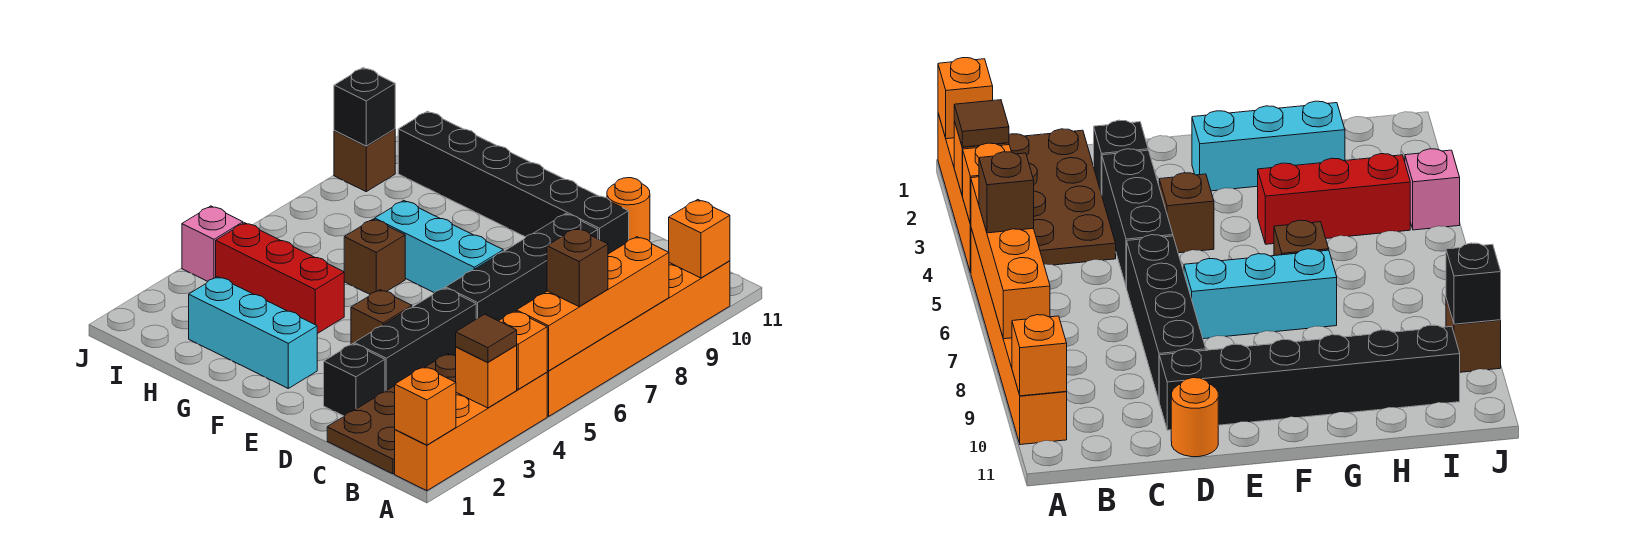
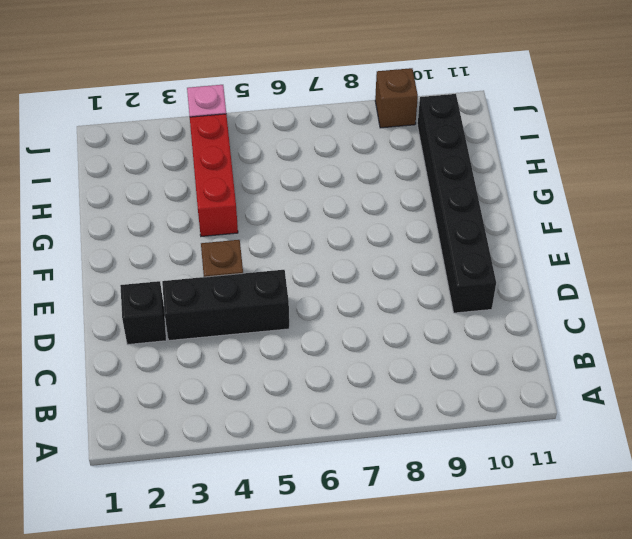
none -> orange brick A1:A4 level 1
none -> orange brick A5:A10 level 1
none -> brown plate B1:C4 level 1

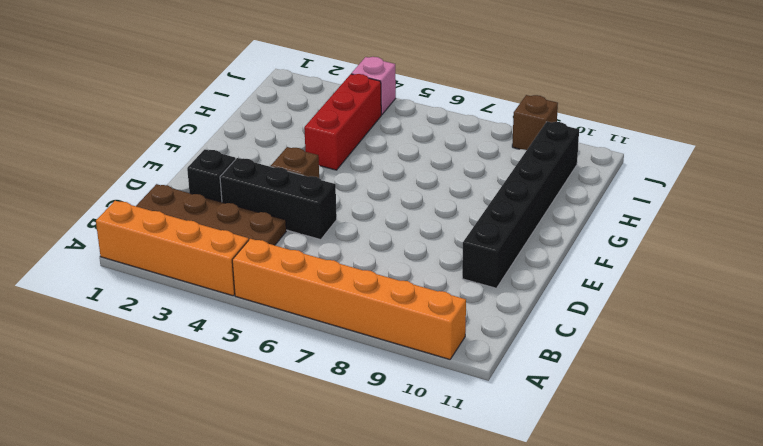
none -> black brick D6:D9 level 1
none -> orange round brick D11 level 1
none -> cyan brick E7:G7 level 1

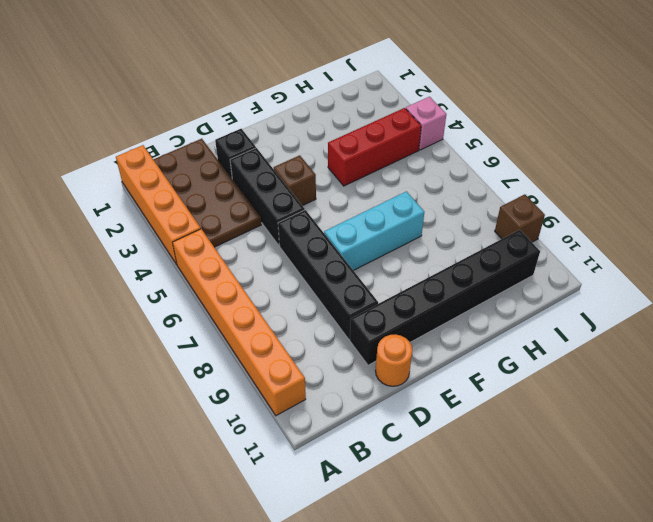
none -> cyan brick F2:H2 level 1
none -> brown brick G6 level 1
none -> orange brick A1 level 2

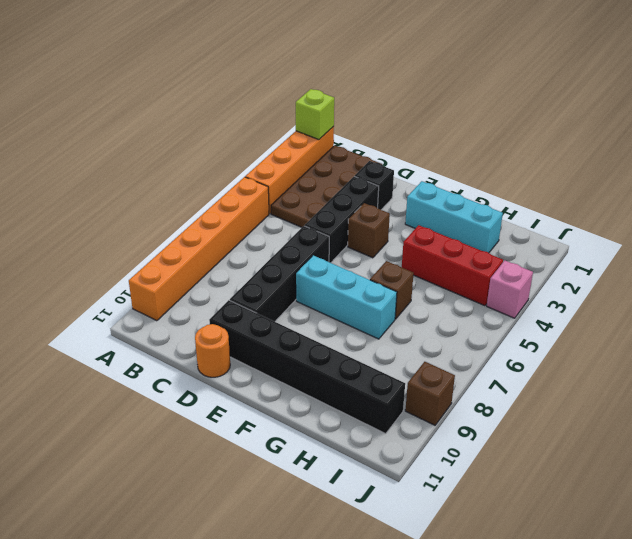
lime brick A1 level 2 -> orange brick A1 level 2
none -> orange brick A3 level 2
none -> orange brick A4 level 2
none -> orange brick A5:A8 level 2

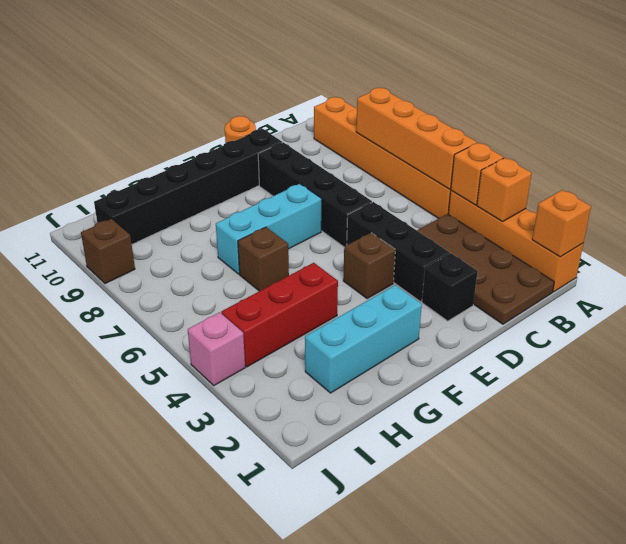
none -> orange brick A10 level 2
none -> black brick J9 level 2
none -> brown tile A3 level 3

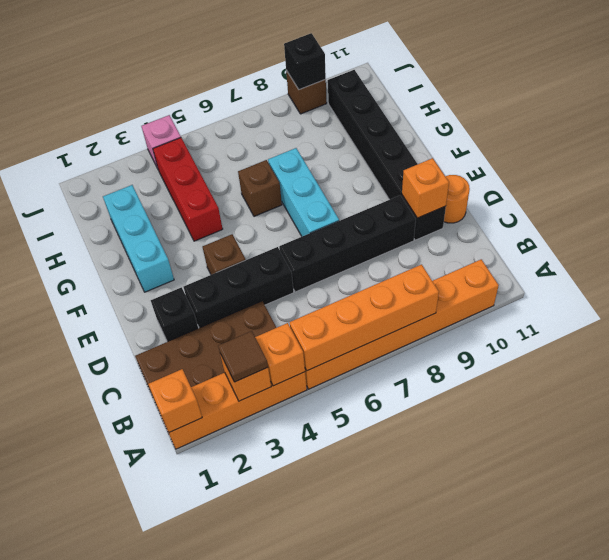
orange brick D10 level 2 -> orange brick A10 level 2
none -> brown brick A6 level 3

